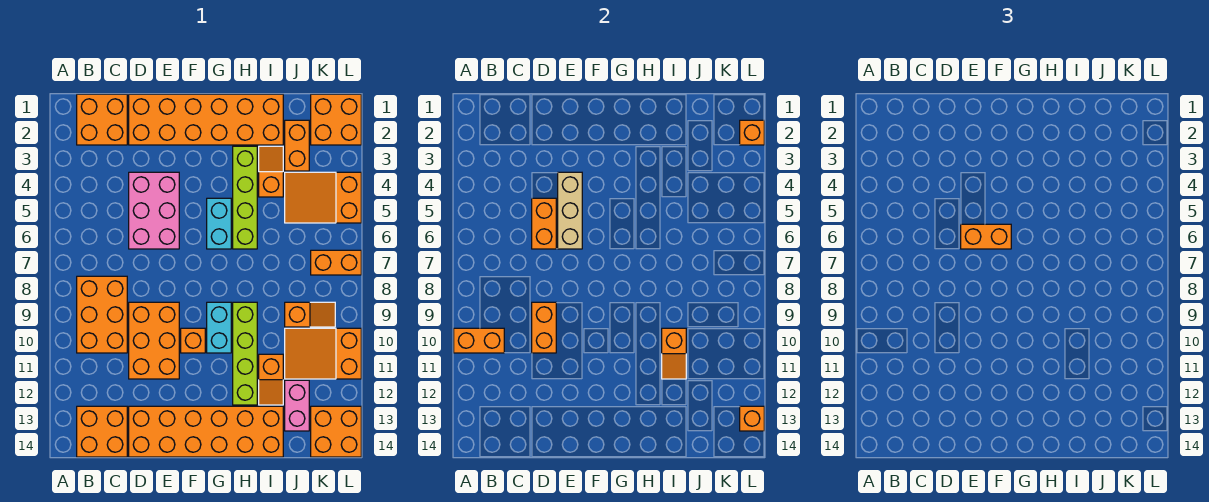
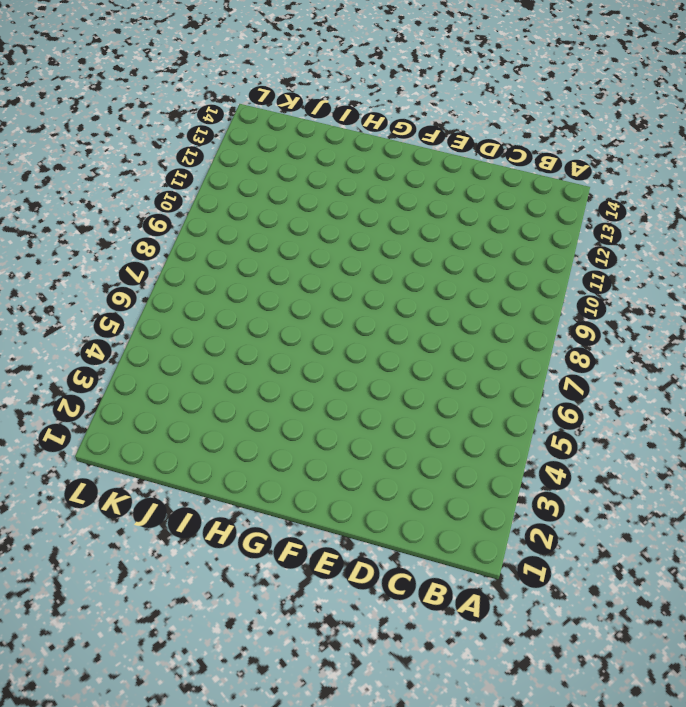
none -> orange brick B1:C2 level 1
none -> orange brick B8:C10 level 1
none -> orange brick B13:C14 level 1
none -> orange brick D1:I2 level 1

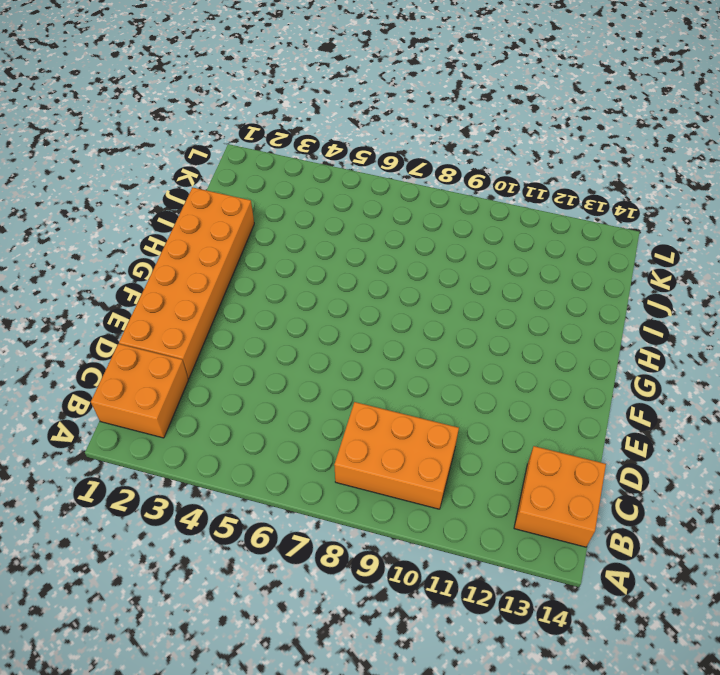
none -> pink brick D4:E6 level 1
none -> orange brick D9:E11 level 1
none -> orange brick D13:I14 level 1
none -> orange brick F10 level 1

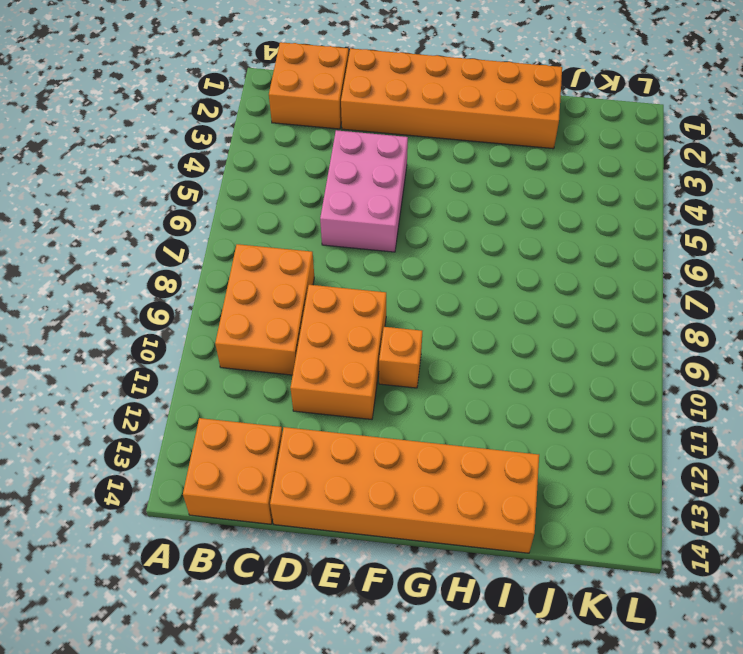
none -> cyan brick G5:G6 level 1
none -> cyan brick G9:G10 level 1
none -> lime brick H3:H6 level 1
none -> lime brick H9:H12 level 1

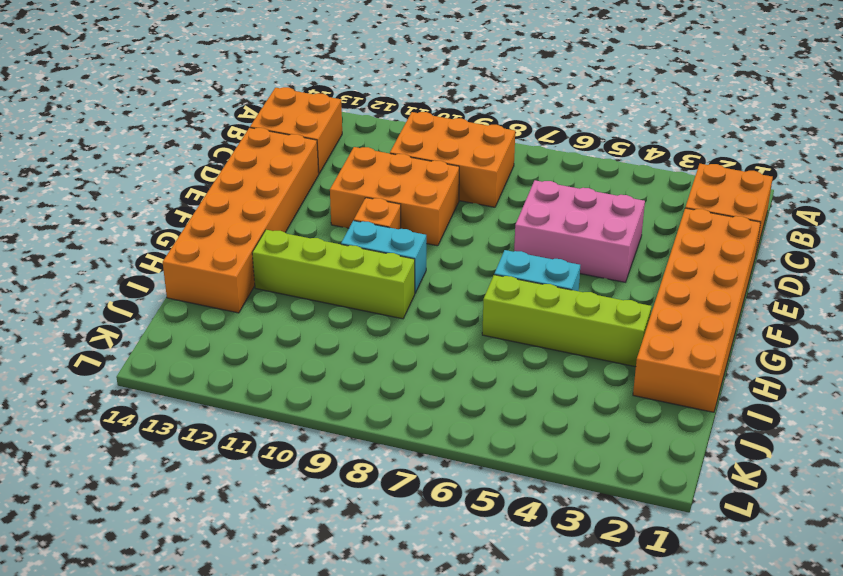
none -> orange slope I3:I4 level 1 top 4
none -> orange slope I11:I12 level 1 top 11
none -> orange brick J2:J3 level 1
none -> orange slope J4:L5 level 1 top L

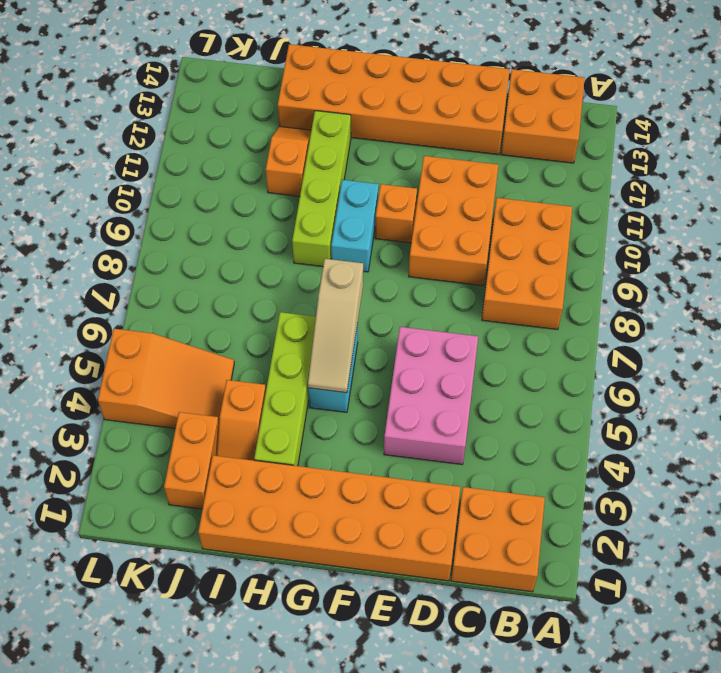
tan slope G5:G7 level 2 top 7 -> none
none -> orange slope J9:K9 level 1 top J
none -> orange slope J10:L11 level 1 top L
none -> pink brick J12:J13 level 1
none -> orange brick K1:L2 level 1

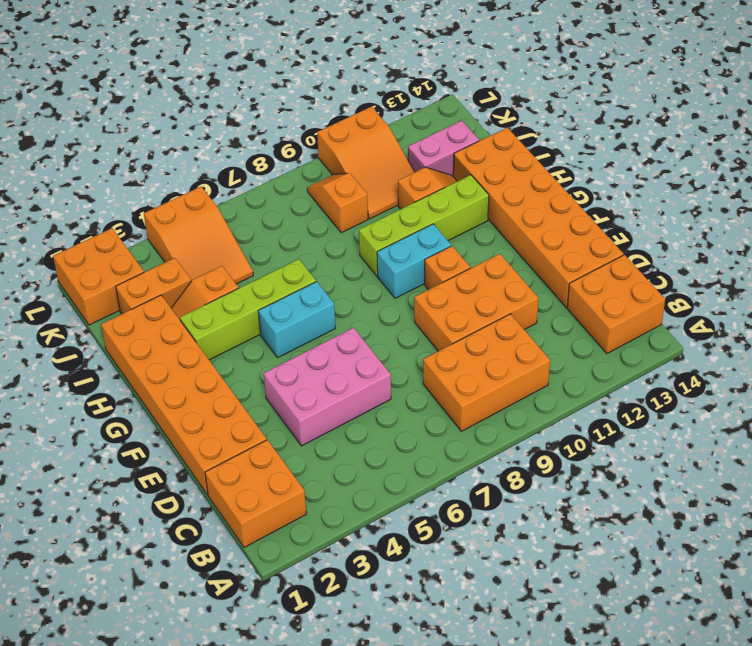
none -> orange brick K7:L7 level 1
none -> orange brick K13:L14 level 1
none -> orange brick A10:B10 level 2
none -> orange brick D5:D6 level 2

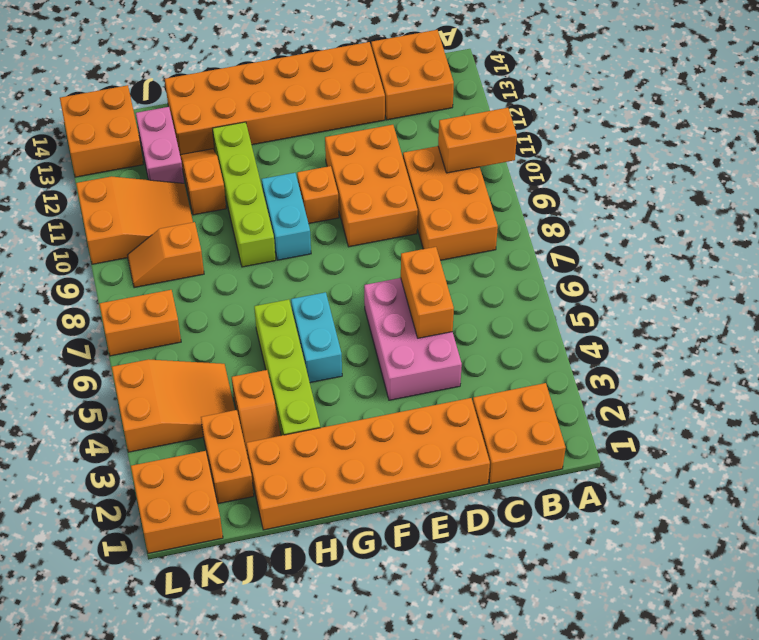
none -> orange brick D9:D10 level 2
none -> tan brick E4:E6 level 2
none -> orange slope I10:I11 level 2 top 10
none -> orange brick L2 level 2

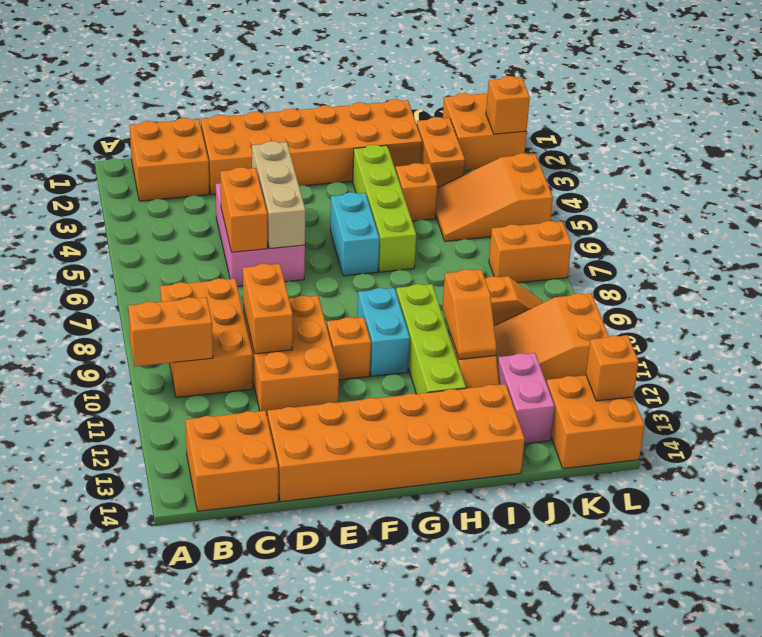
none -> orange brick E6:F6 level 3

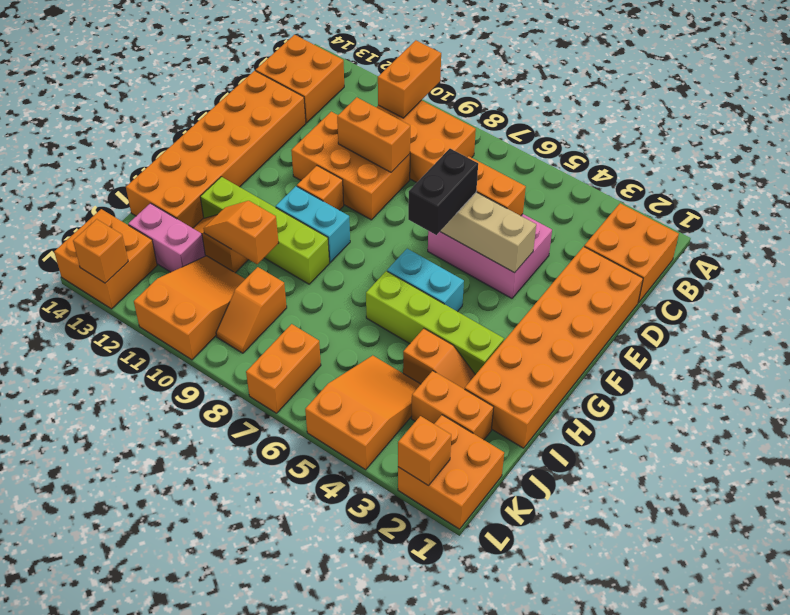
black brick E6:F6 level 3 -> orange brick E6:F6 level 3

